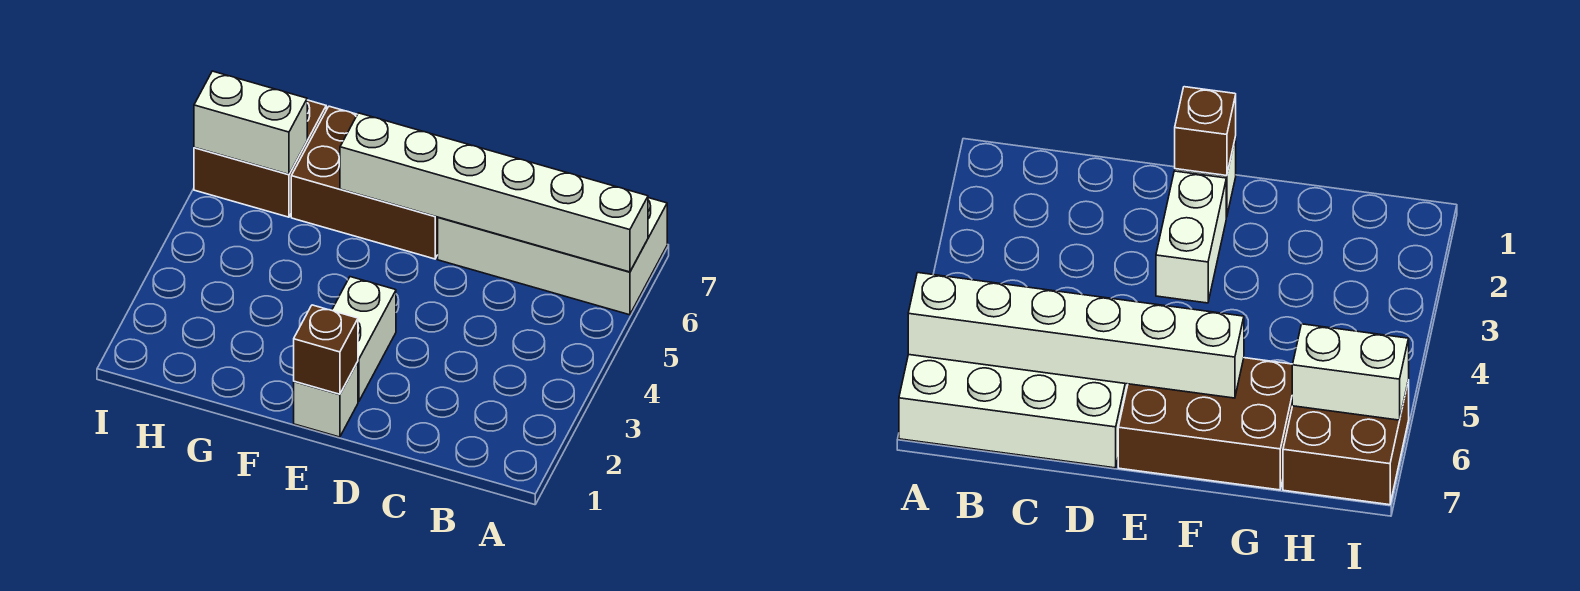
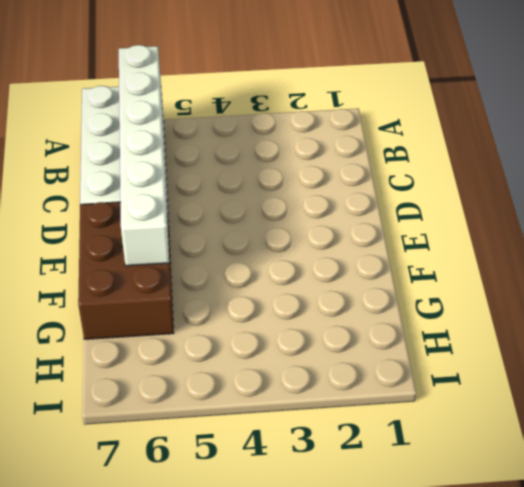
none -> white brick E1 level 1
none -> white brick E2:E3 level 1

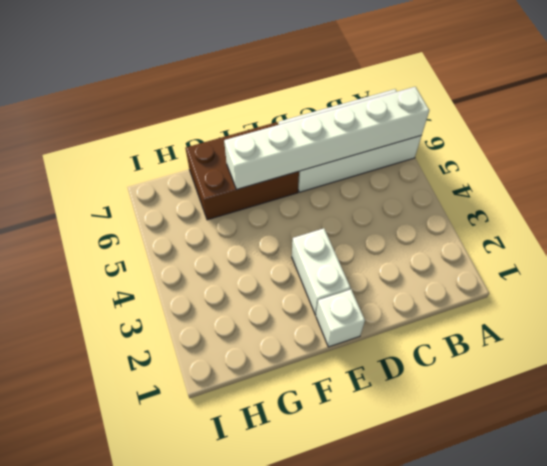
none -> brown brick H6:I7 level 1
none -> brown brick E1 level 2

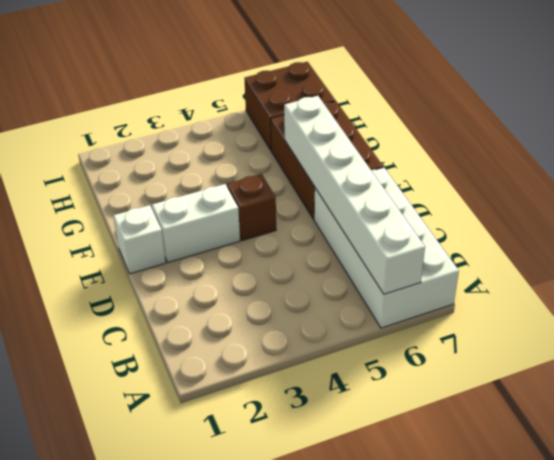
brown brick E4 level 1 -> brown brick E1 level 2
none -> white brick H6:I6 level 2

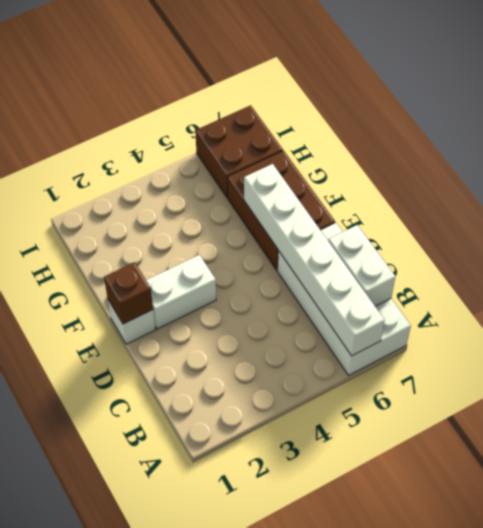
white brick B7:C7 level 2 -> white brick H6:I6 level 2

